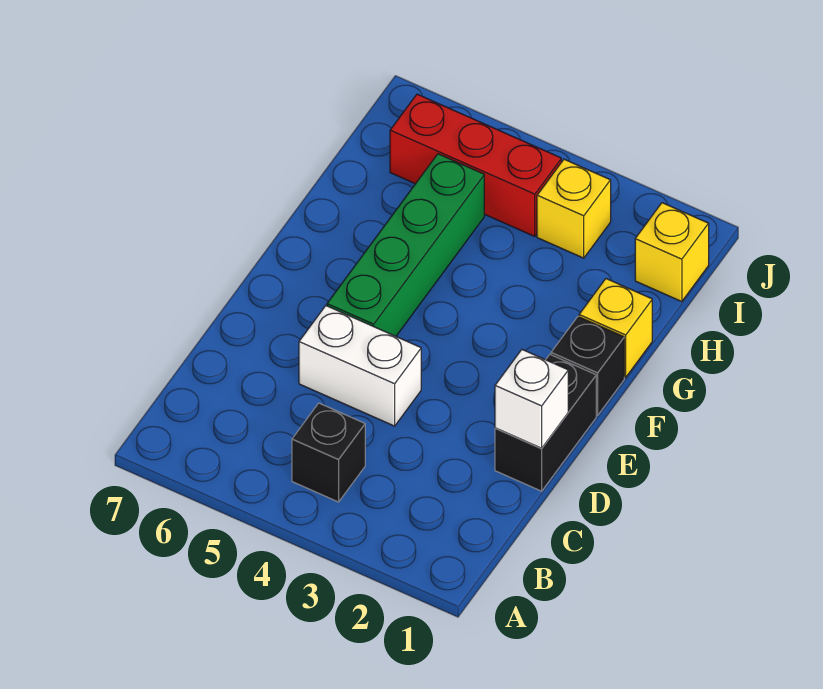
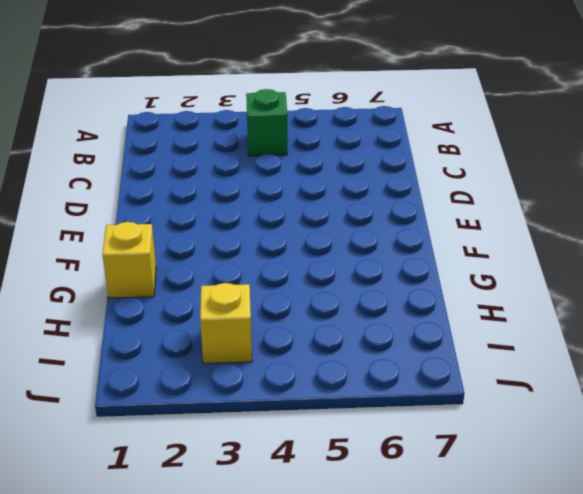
green brick B4 level 1 -> black brick B4 level 1
none -> black brick D1:E1 level 1
none -> white brick D4:D5 level 1

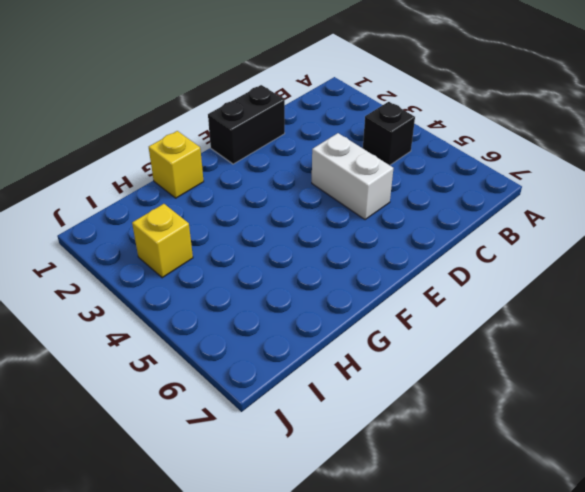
none -> green brick E5:H5 level 1
none -> black brick F1 level 1

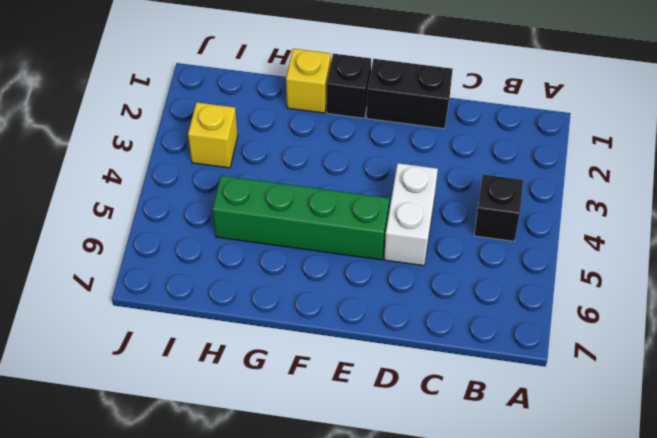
none -> yellow brick I1 level 1
none -> red brick I4:I6 level 1

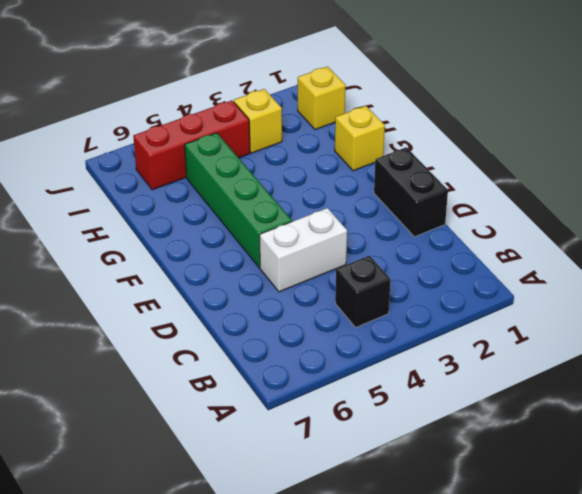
none -> black brick F1 level 1
none -> white brick D1 level 2

